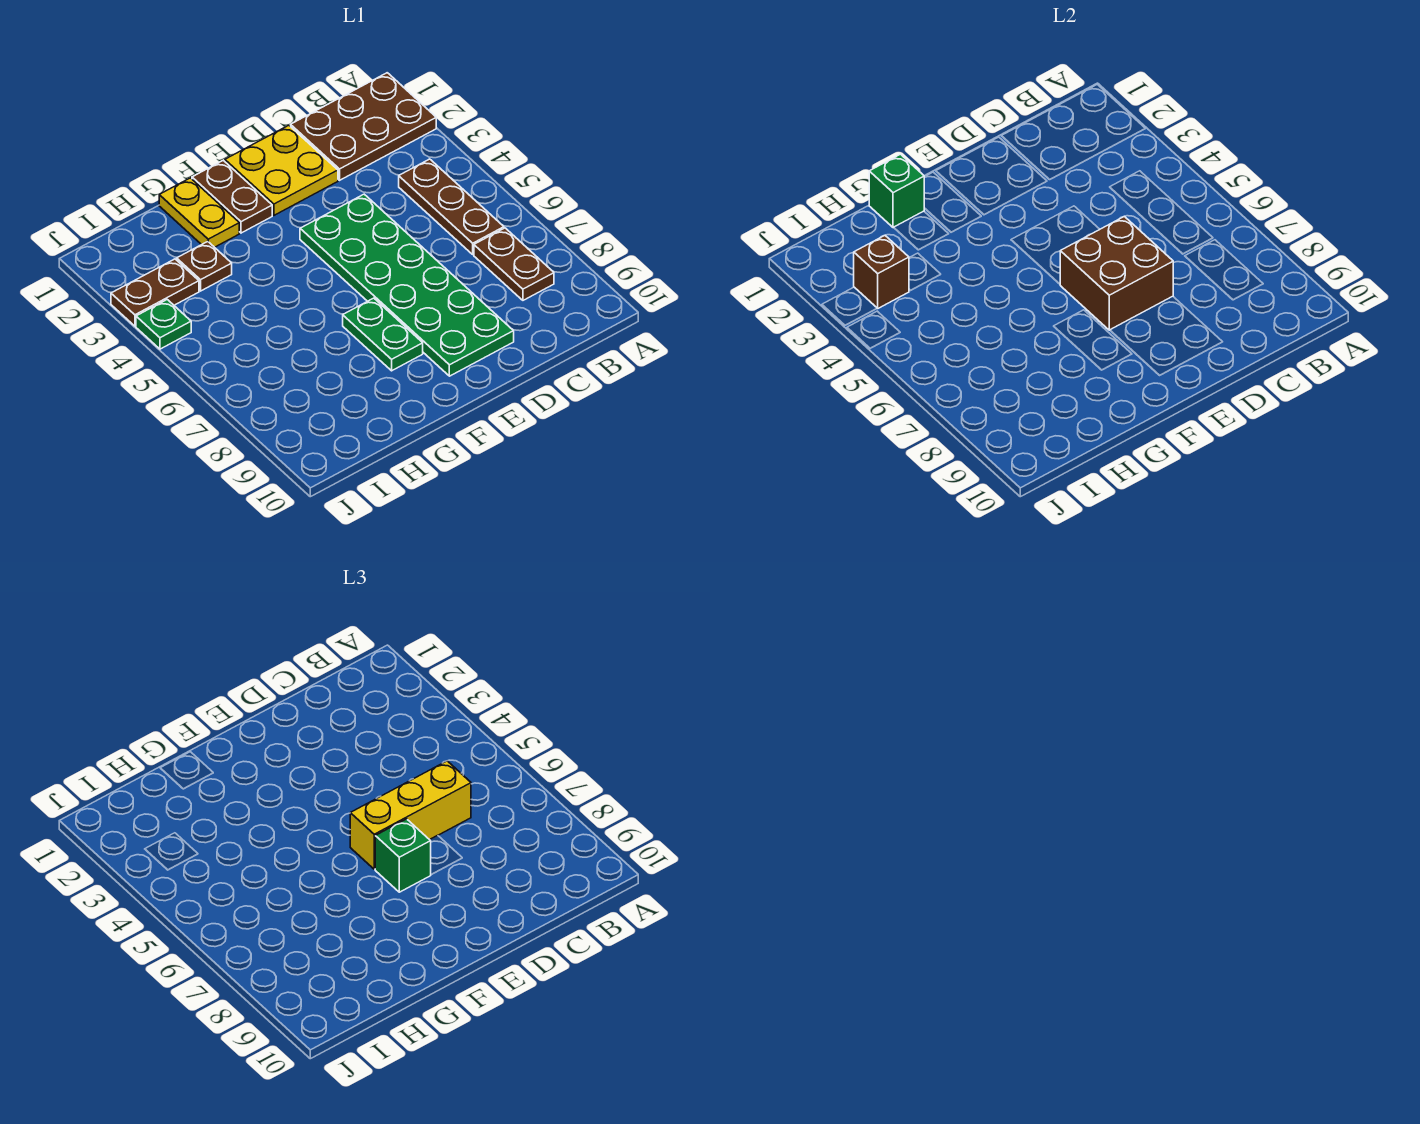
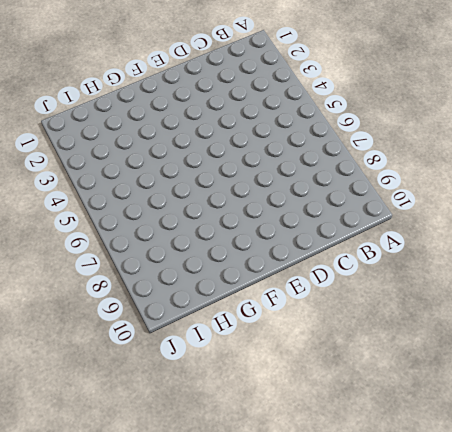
none -> brown plate A1:C2 level 1
none -> brown plate B4:B6 level 1
none -> brown plate B7:B8 level 1

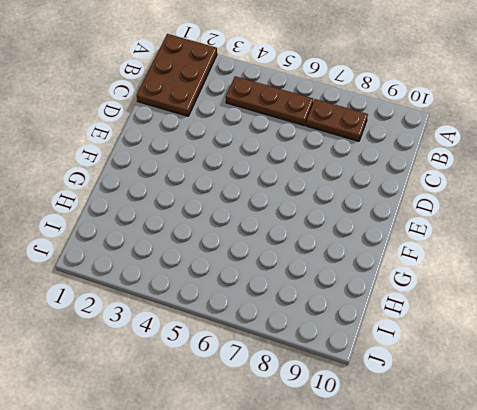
none -> yellow plate D1:E2 level 1
none -> green plate D4:E9 level 1
none -> brown plate F1:F2 level 1

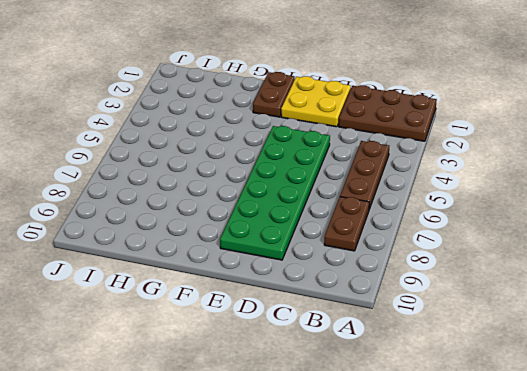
none -> green plate F7:F8 level 1
none -> yellow plate G1:G2 level 1
none -> brown plate H3 level 1

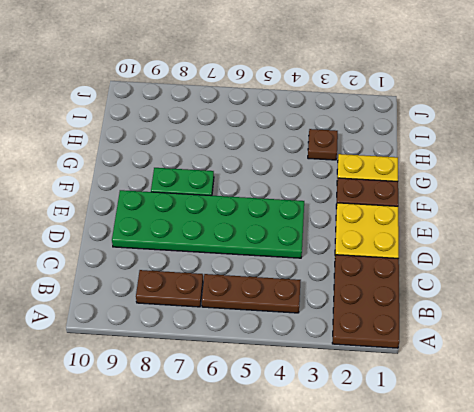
none -> brown plate I3:J3 level 1
none -> green plate J4 level 1
none -> brown brick D6:E7 level 2

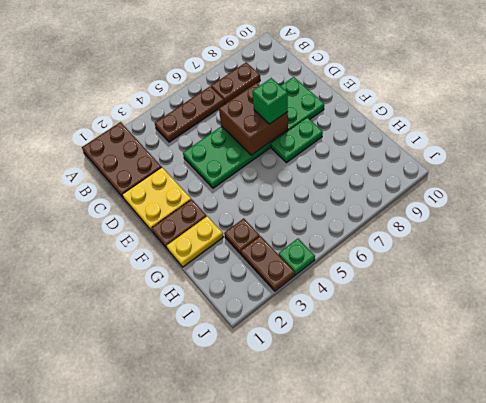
none -> green brick G1 level 2
none -> brown brick I3 level 2
none -> yellow brick C6:E6 level 3

